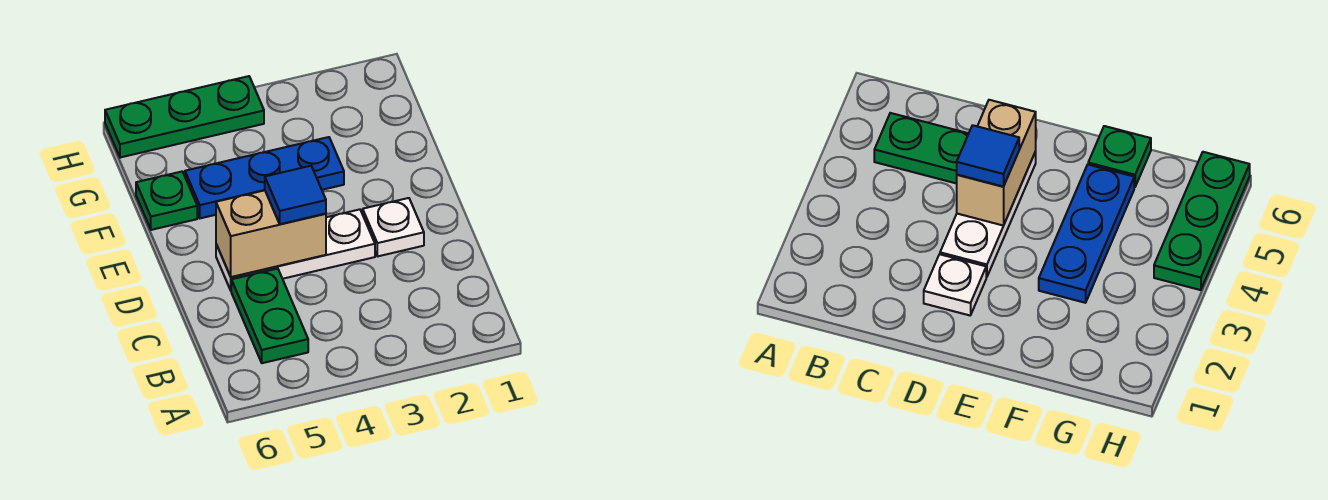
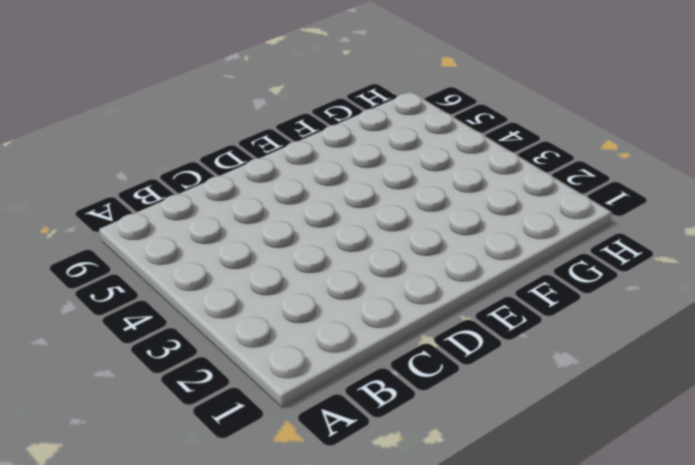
none -> green plate B5:C5 level 1
none -> white plate D2 level 1

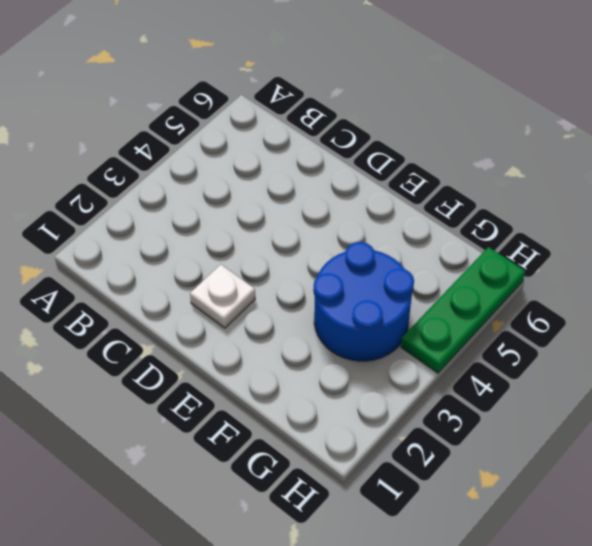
blue round brick F3:G4 level 1 -> blue plate F3:F5 level 1
none -> green plate B5:C5 level 1
none -> white plate D3:D5 level 1

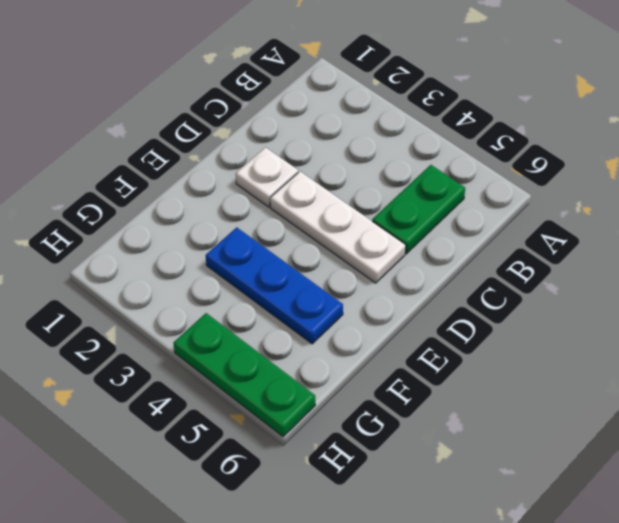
none -> green plate F6 level 1
none -> tan brick D4:D5 level 2

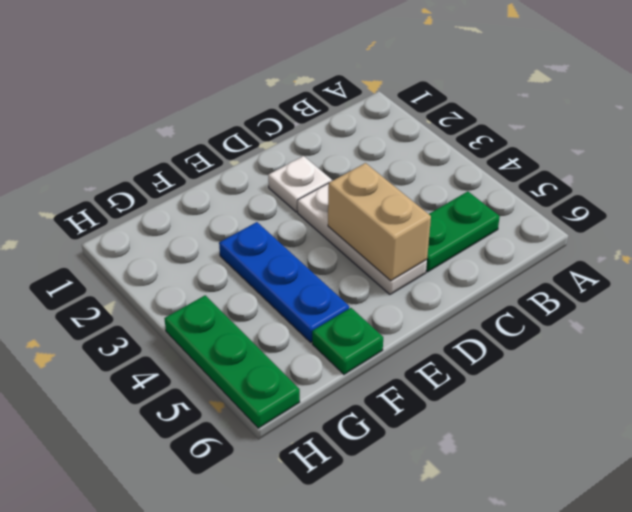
none -> blue tile D4 level 3

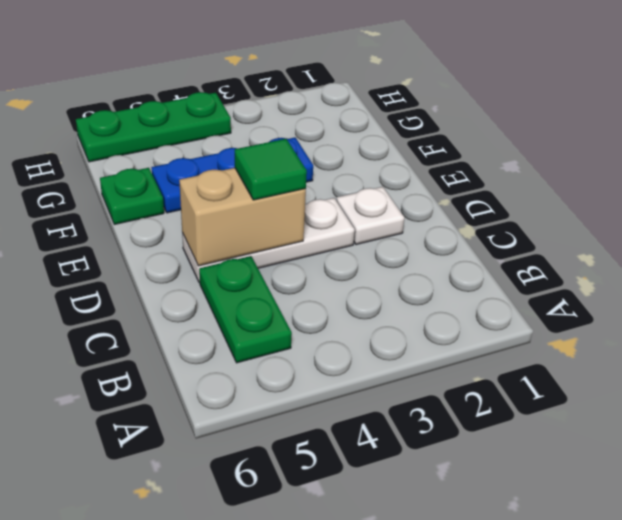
green tile D4 level 3 -> blue tile D4 level 3

